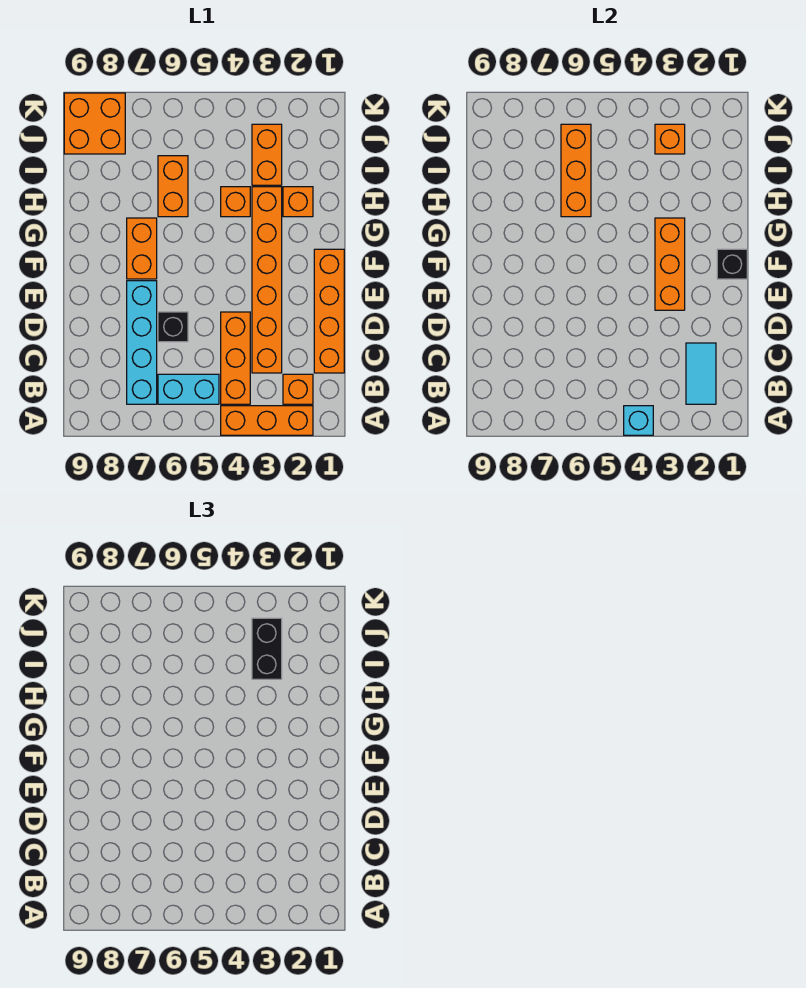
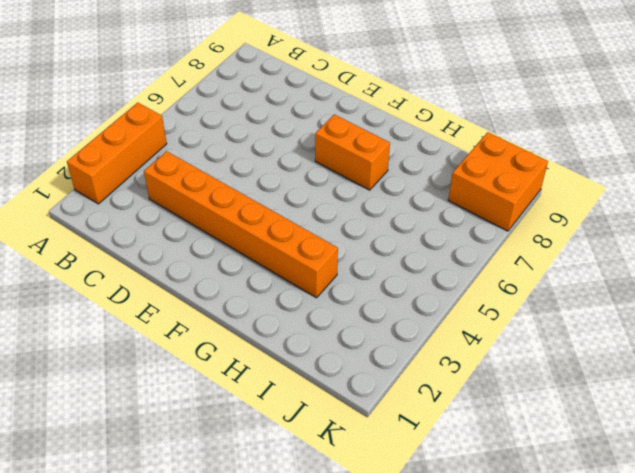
none -> orange brick B2 level 1
none -> orange brick B4:D4 level 1
none -> cyan brick B5:B6 level 1

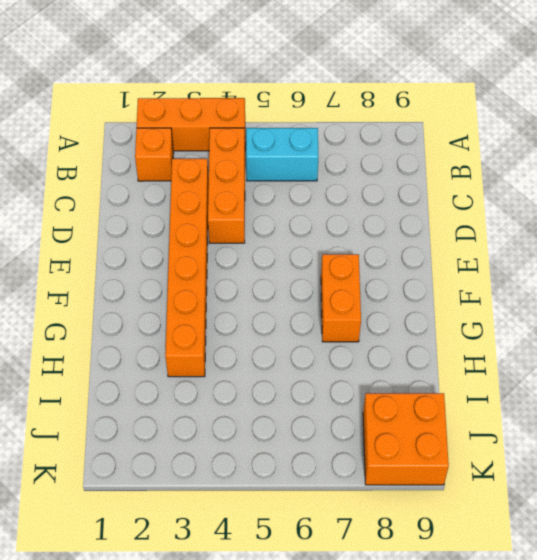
none -> cyan brick B7:E7 level 1
none -> orange brick C1:F1 level 1
none -> black brick D6 level 1

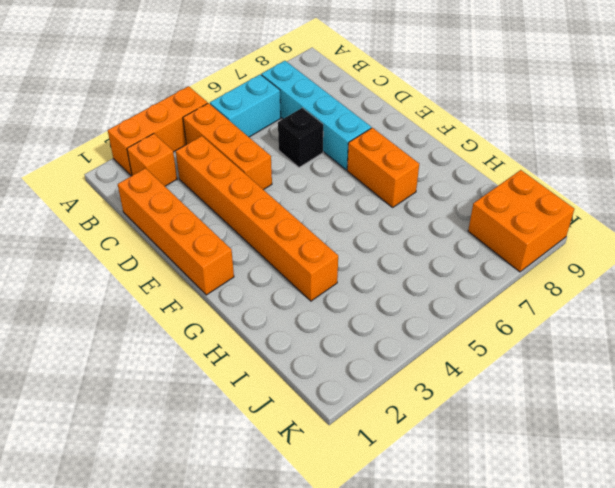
none -> orange brick H2 level 1
none -> orange brick H4 level 1
none -> orange brick H6:I6 level 1

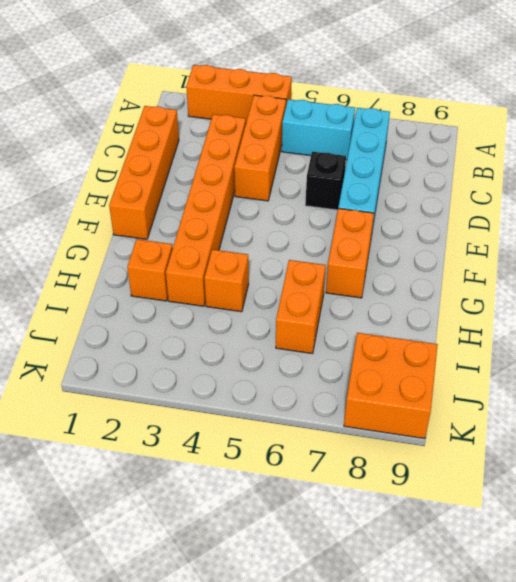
none -> orange brick B2 level 1
none -> orange brick I3:J3 level 1
none -> cyan brick A4 level 2

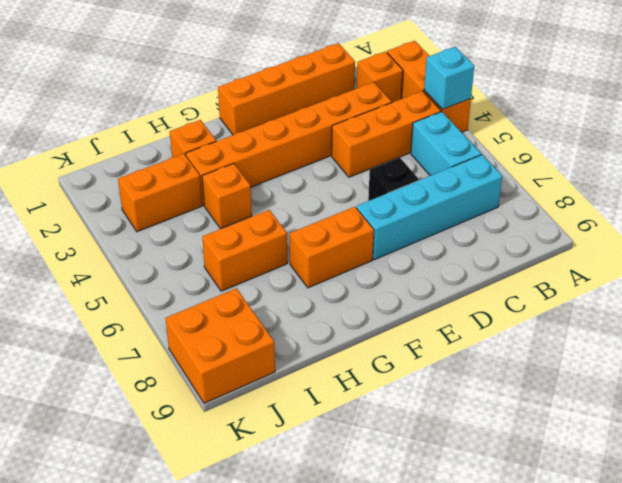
none -> cyan tile B2:C2 level 2
none -> orange brick E3:G3 level 2
none -> black brick F1 level 2

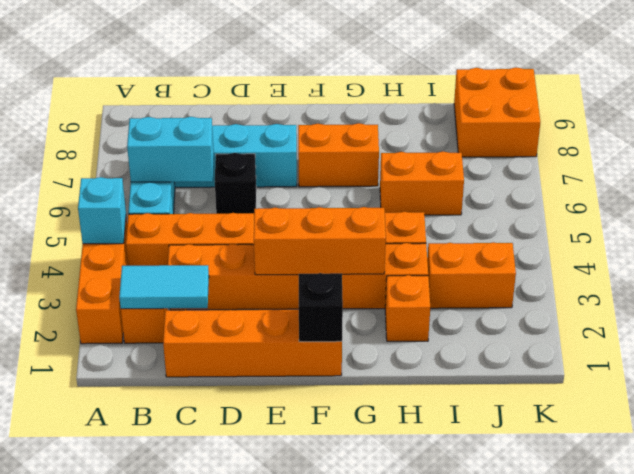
cyan brick B6:C6 level 2 -> none
none -> orange brick H6:J6 level 2
none -> orange brick J3 level 2
none -> black brick I3:J3 level 3

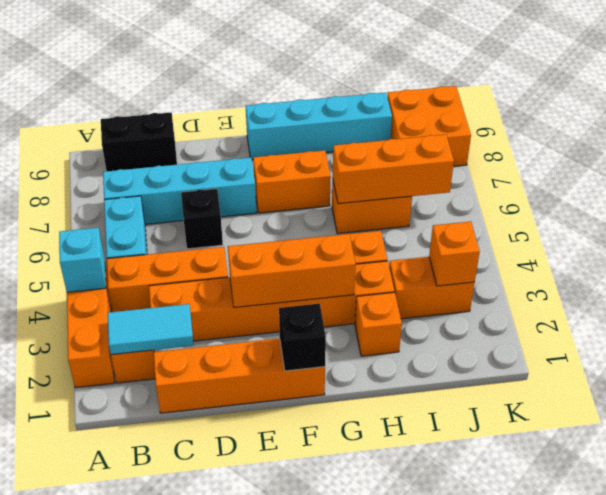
black brick B9:C9 level 1 -> black brick I3:J3 level 3
cyan brick F9:I9 level 1 -> none

